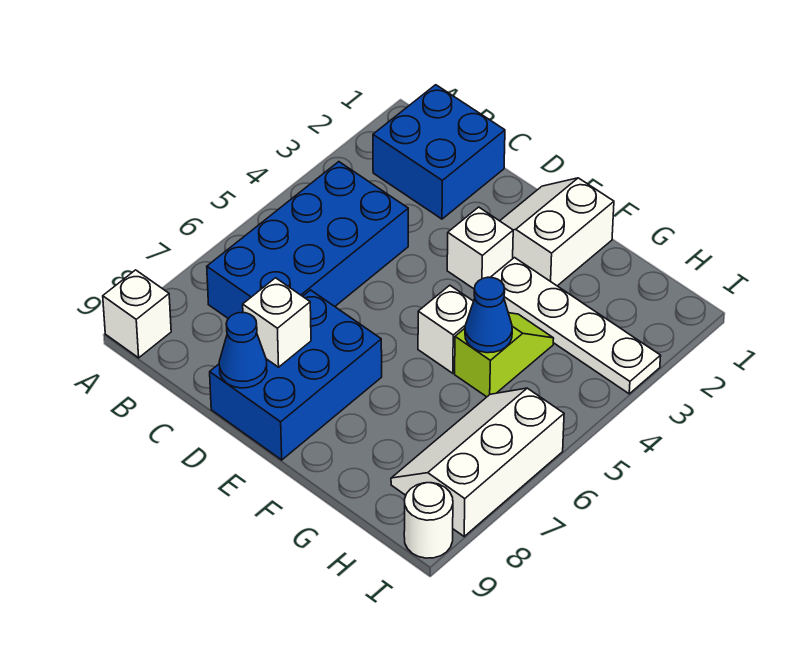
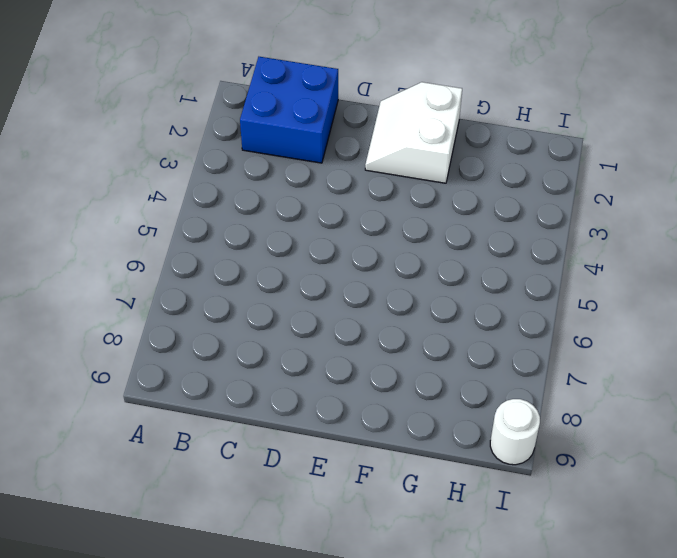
none -> white brick A9 level 1
none -> blue brick B4:C7 level 1
none -> blue brick D7:E9 level 1

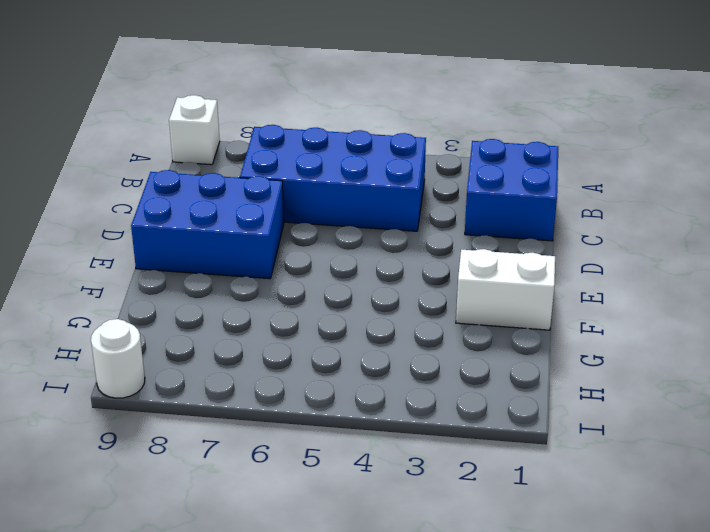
none -> white brick E3 level 1
none -> white plate F3:I3 level 1
none -> white brick F5 level 1

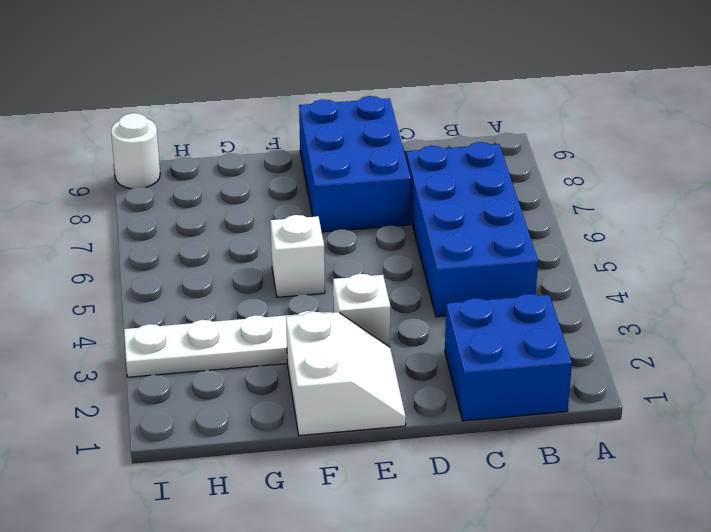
none -> white brick A9 level 1
none -> lime slope G4:G5 level 1 top 5
none -> white slope H6:I8 level 1 top I

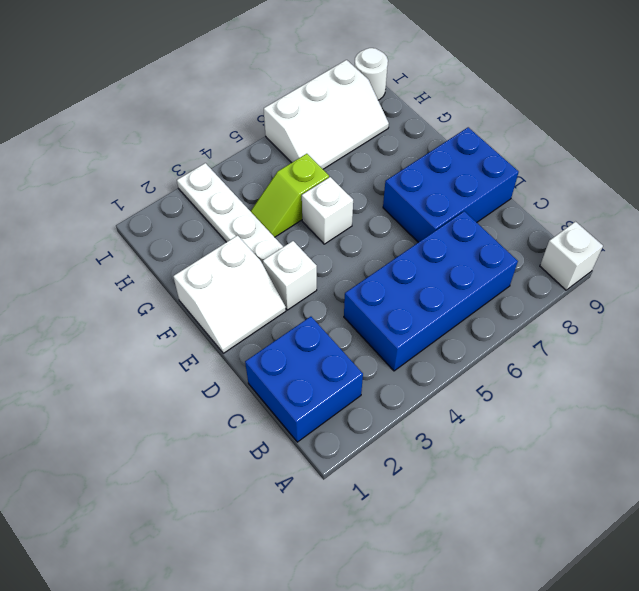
none -> white brick D8 level 2
none -> blue cone D9 level 2
none -> blue cone G5 level 2

